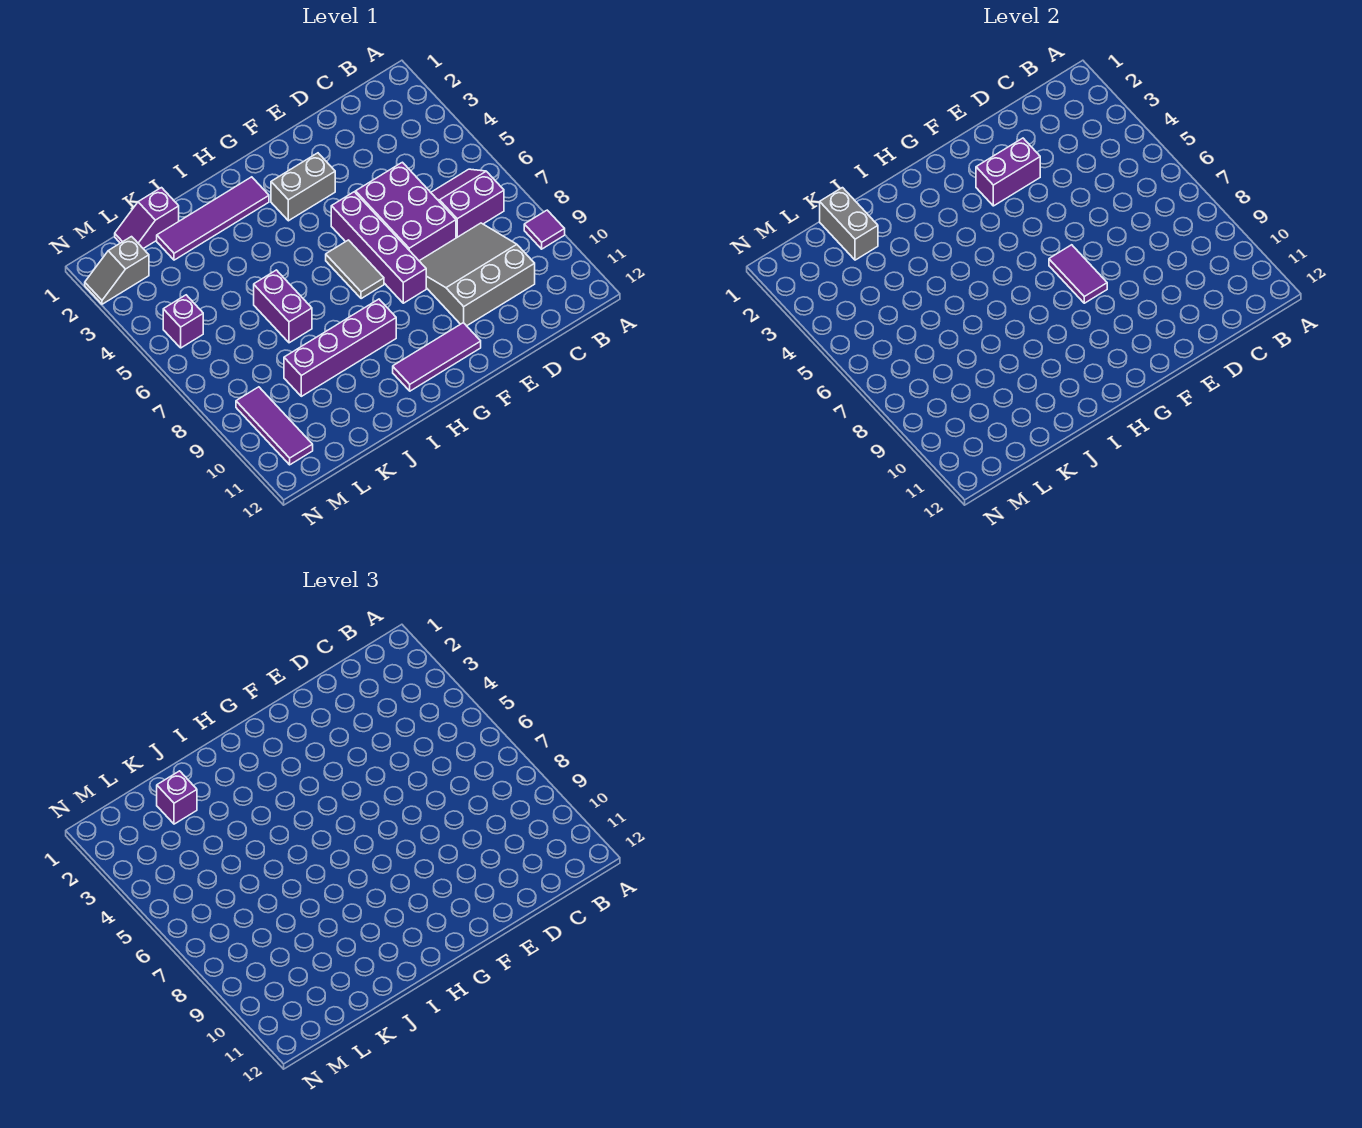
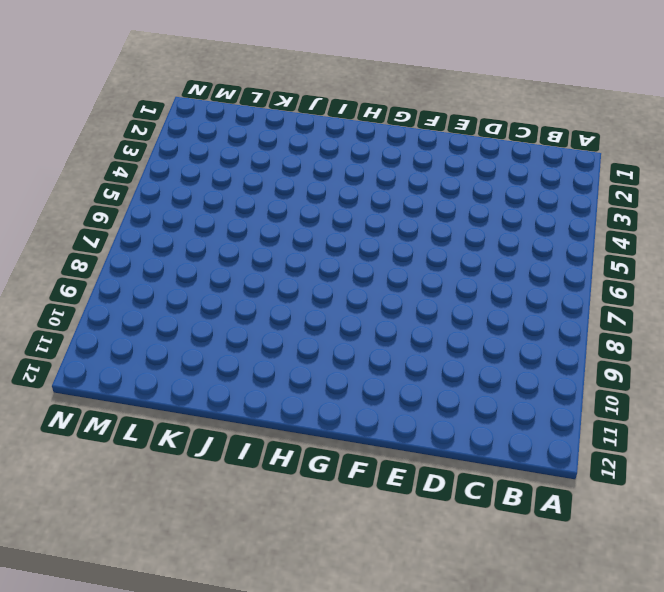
none -> purple tile A9 level 1
none -> purple slope B6:C7 level 1 top 7
none -> grey slope C8:E10 level 1 top 10

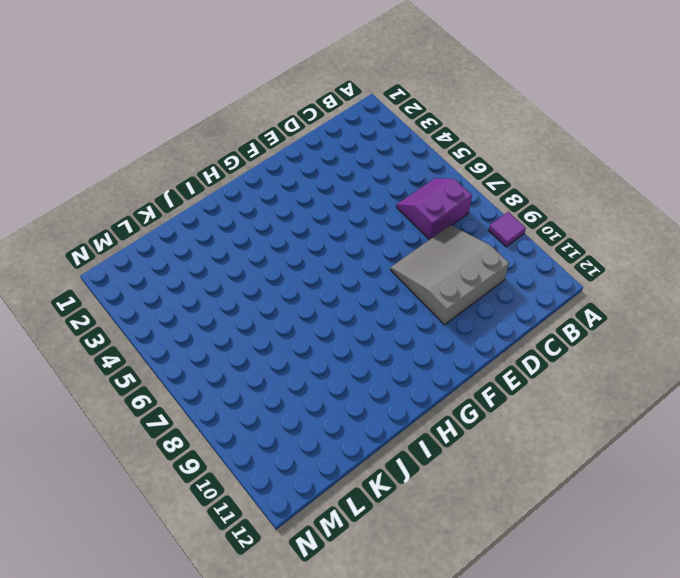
none -> purple brick D5:E7 level 1
none -> grey brick F3:G3 level 1
none -> purple brick F5:F8 level 1

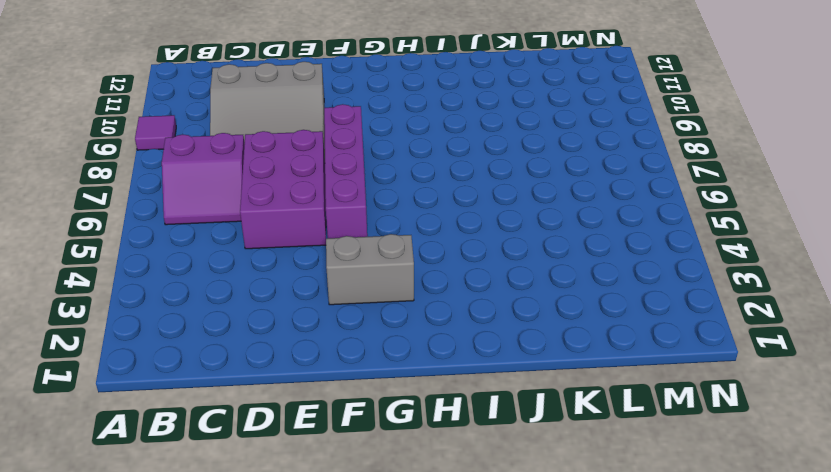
none -> purple tile F11:H11 level 1
none -> grey tile G6:G7 level 1
none -> purple tile H2:K2 level 1

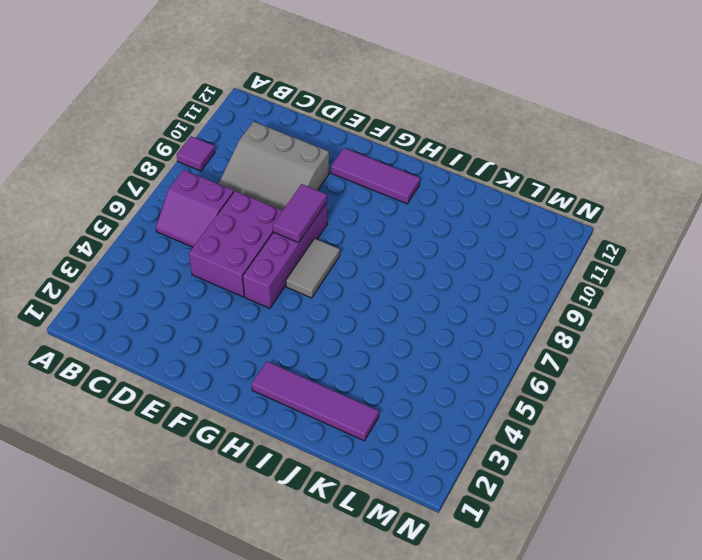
none -> grey brick F3:G3 level 1
none -> purple brick H9:K9 level 1
none -> purple brick J6:J7 level 1

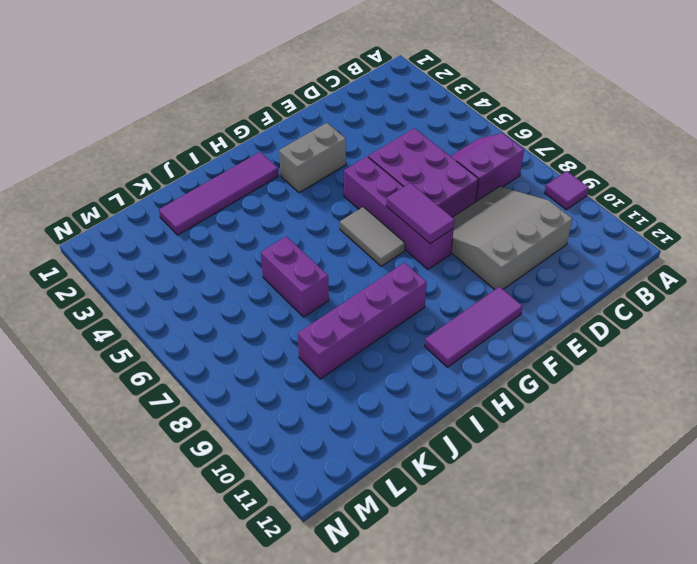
none -> purple slope K1:L1 level 1 top K
none -> grey slope M2:N2 level 1 top M
none -> purple brick M5 level 1

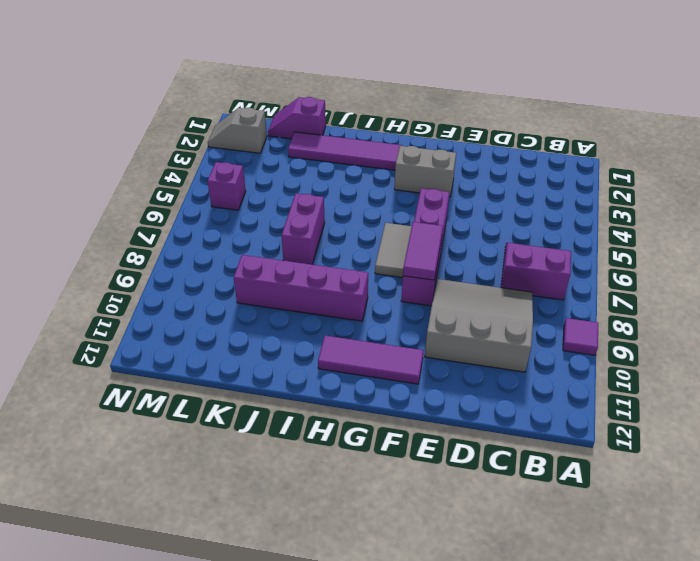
none -> purple brick D5:E7 level 1
none -> purple tile M9:M11 level 1
none -> purple brick E3:F3 level 2

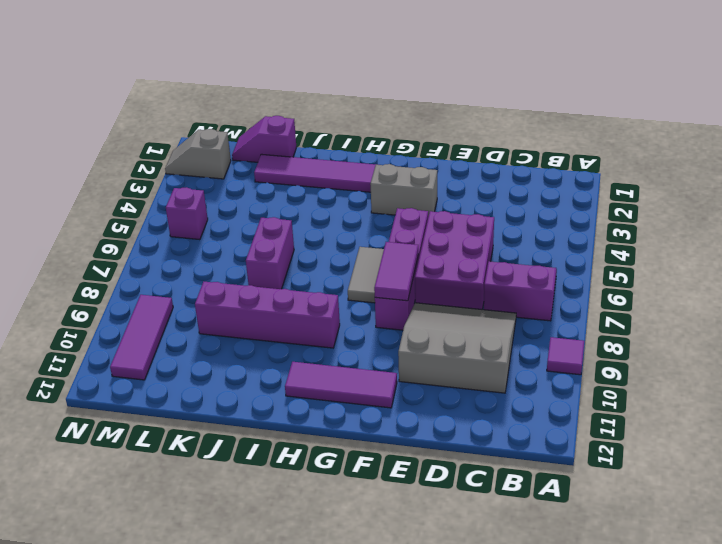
none -> purple brick E3:F3 level 2
none -> grey brick K1:K2 level 2
none -> purple brick K2 level 3

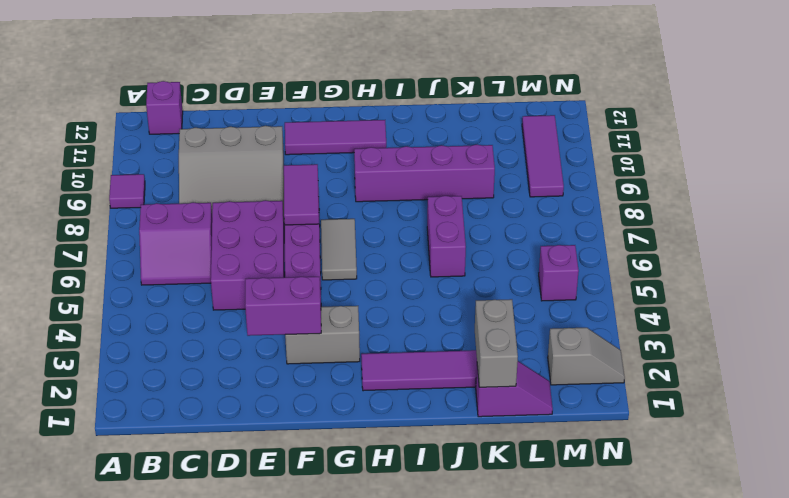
purple brick B12 level 1 -> purple brick K2 level 3

